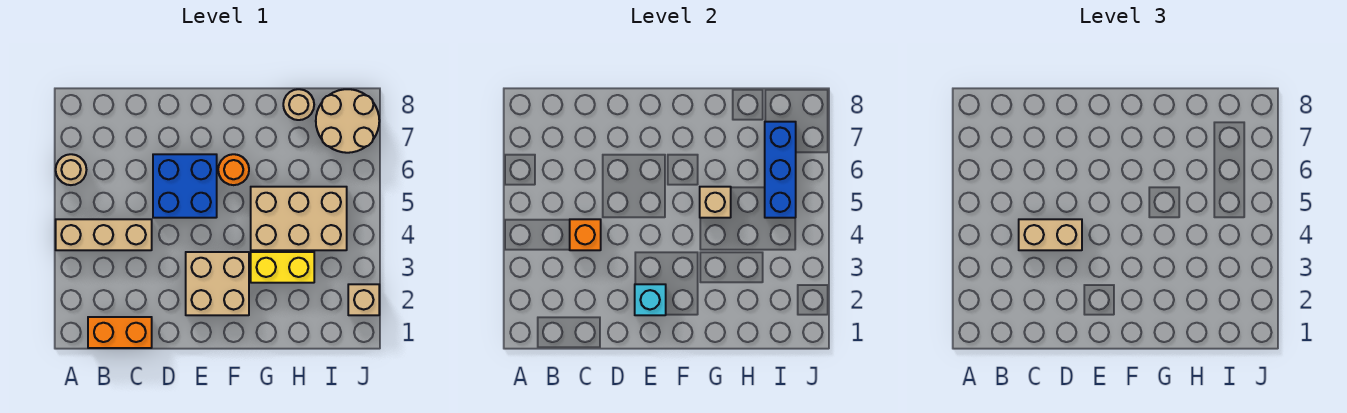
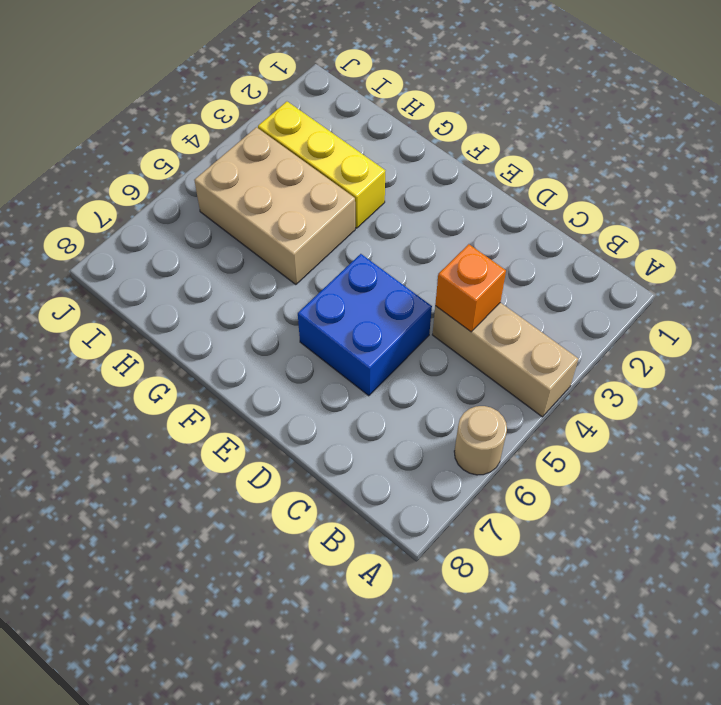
yellow brick G3:I3 level 1 -> yellow brick G3:H3 level 1
none -> orange brick B1:C1 level 1
none -> tan brick E2:F3 level 1
none -> orange round brick F6 level 1

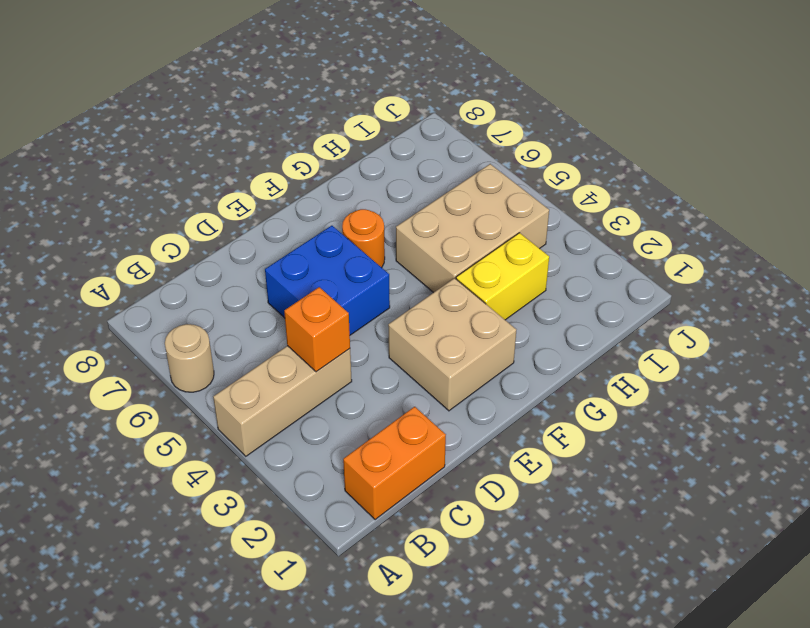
none -> tan round brick H8 level 1
none -> tan round brick I7:J8 level 1
none -> tan brick J2 level 1

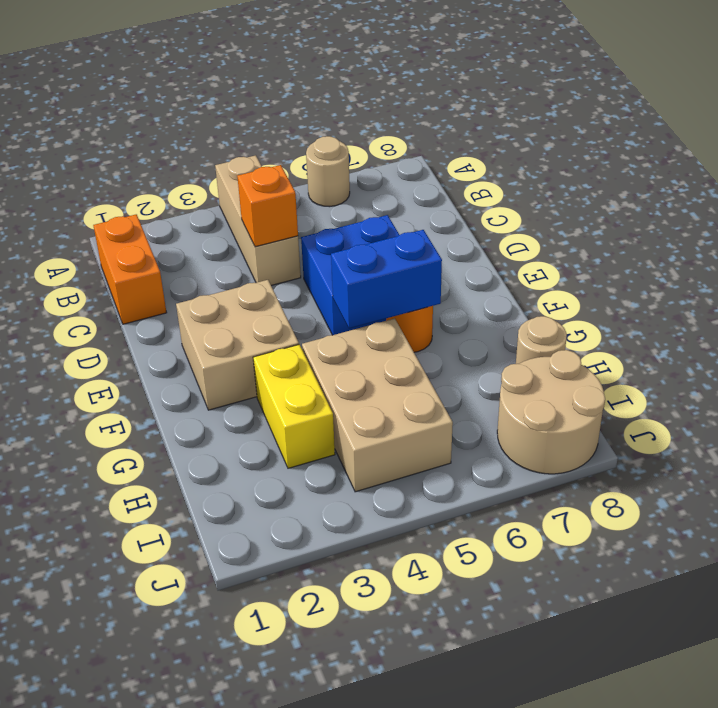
blue brick F5:F6 level 2 -> none
none -> tan brick J2 level 1
none -> cyan brick E2 level 2
none -> tan brick G5 level 2

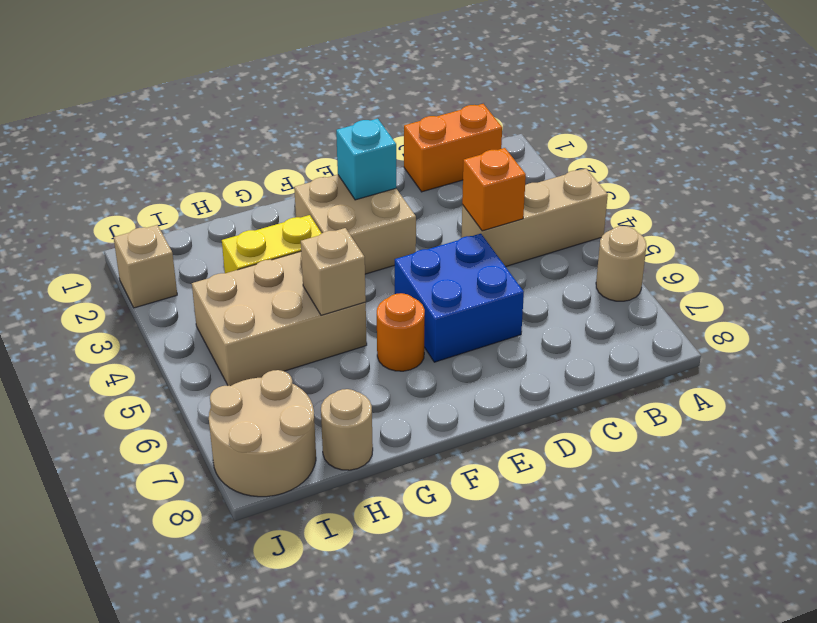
none -> blue brick I5:I7 level 2
none -> tan brick C4:D4 level 3

